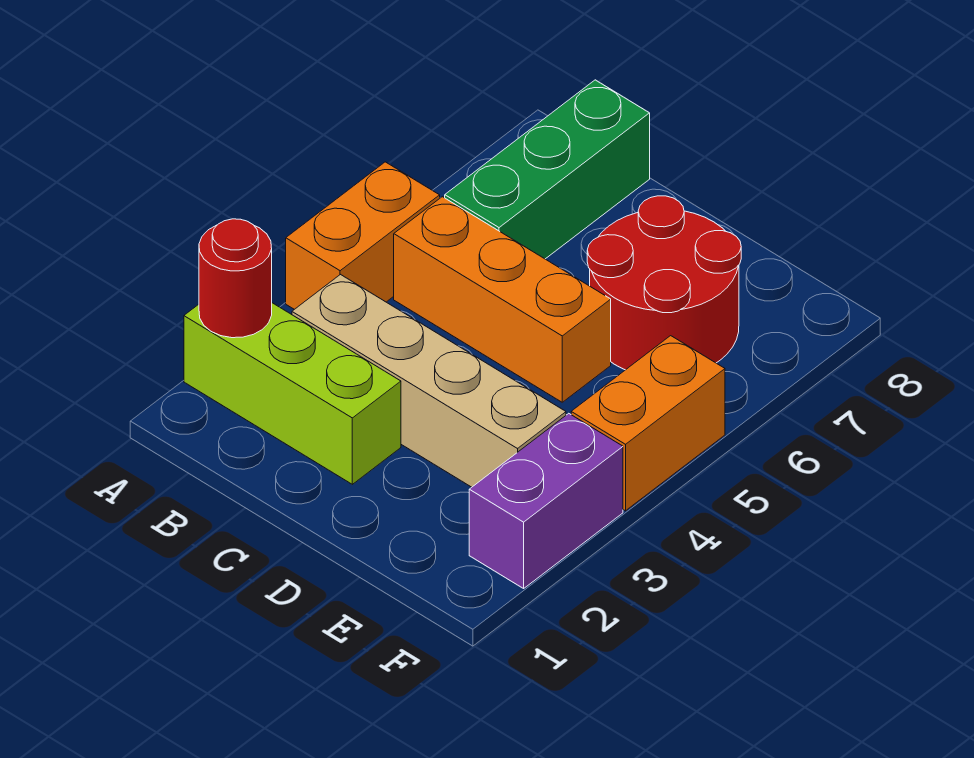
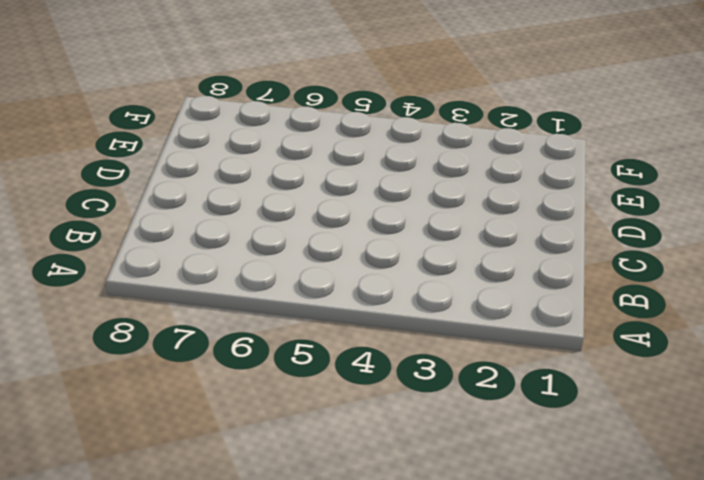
none -> lime brick A2:C2 level 1
none -> orange brick A4:A5 level 1

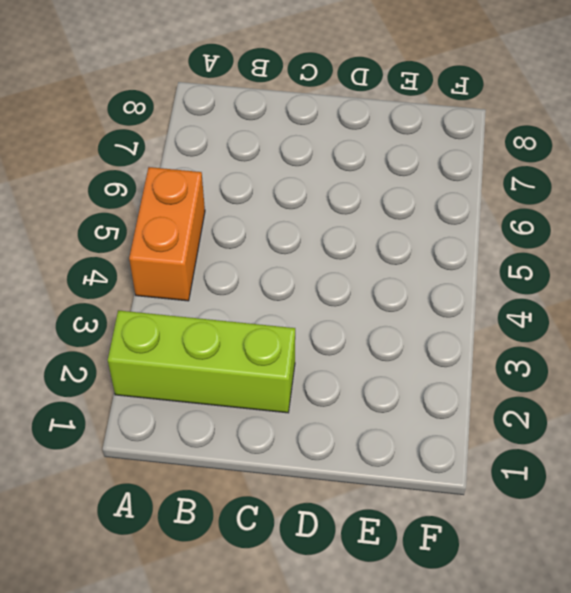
none -> tan brick B3:E3 level 1
none -> orange brick B5:D5 level 1

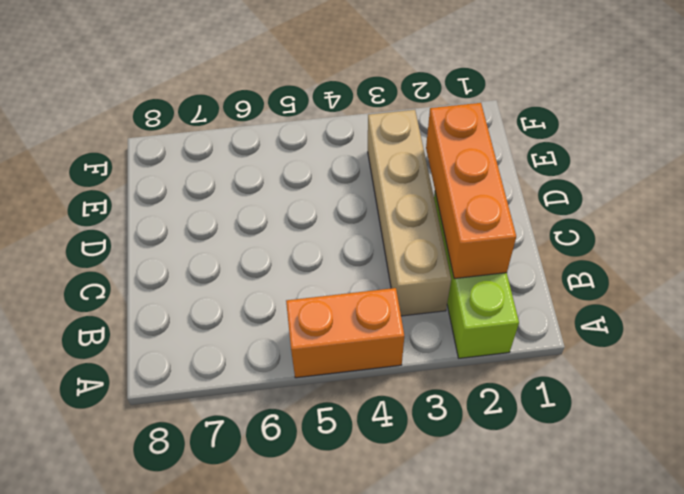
orange brick B2:D2 level 2 -> orange brick B5:D5 level 1
none -> green brick B6:B8 level 1
none -> red round brick D6:E7 level 1

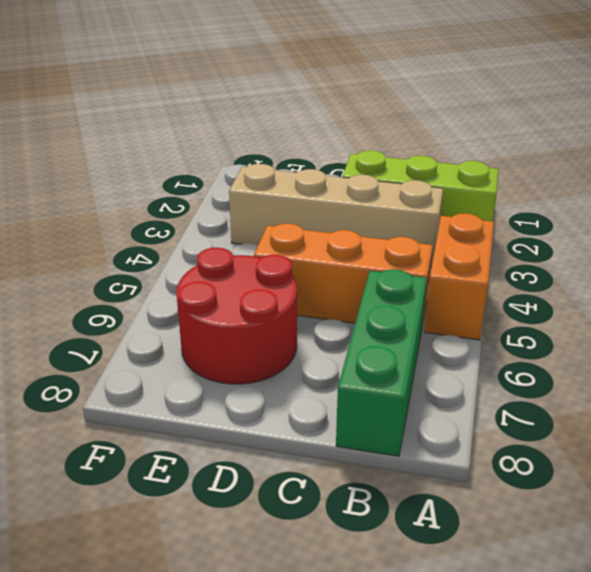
none -> purple brick F2:F3 level 1
none -> orange brick F4:F5 level 1

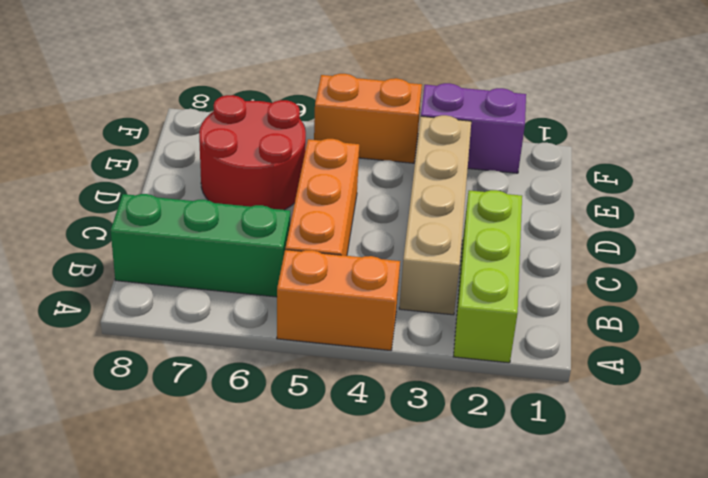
none -> red round brick A2 level 2

